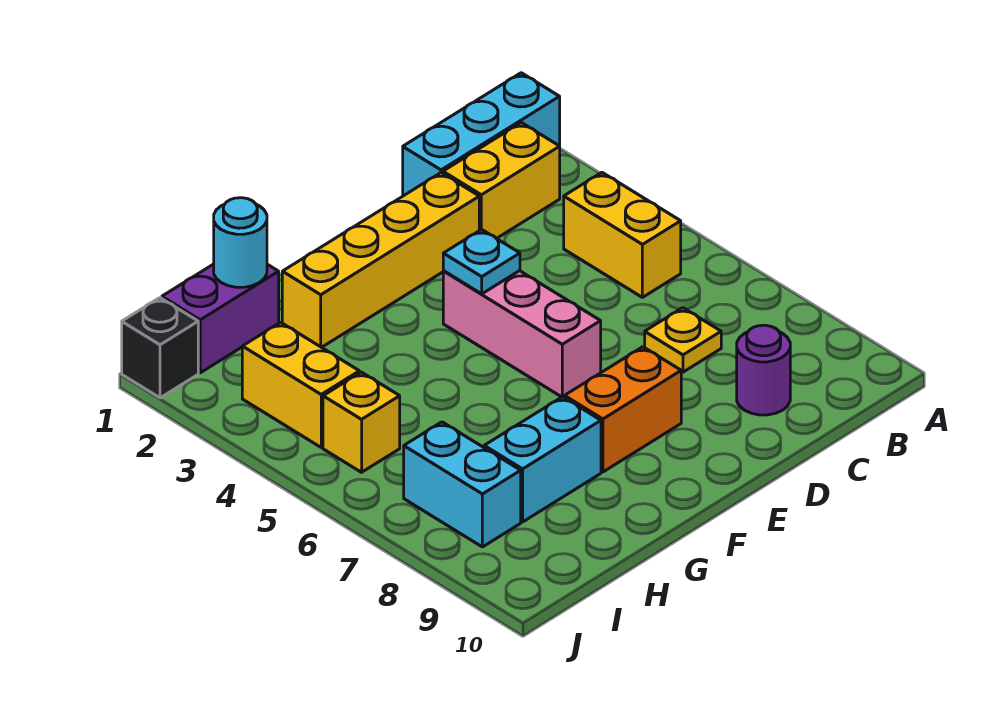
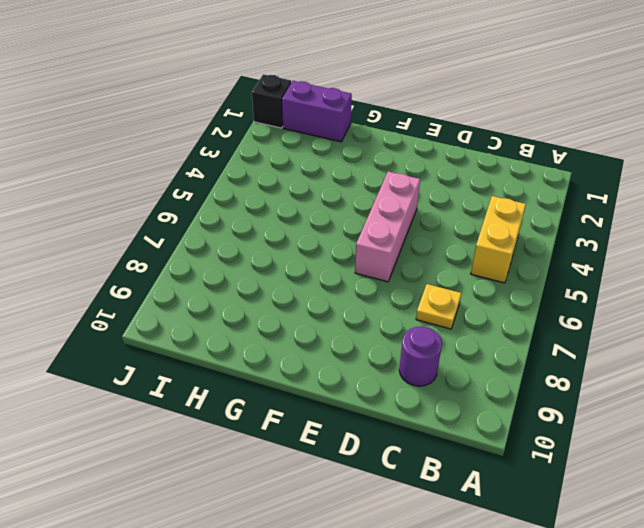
none -> cyan brick A1:C1 level 1
none -> yellow brick B2:C2 level 1
none -> yellow brick D2:G2 level 1

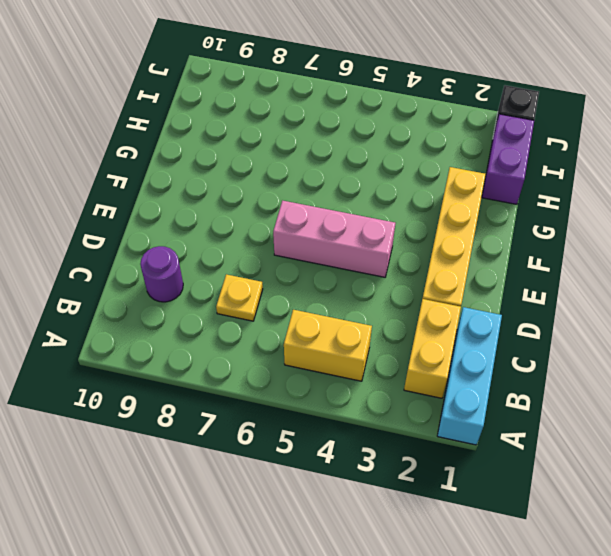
none -> orange brick E8:F8 level 1
none -> cyan brick G8:H8 level 1
none -> yellow brick I3:I4 level 1

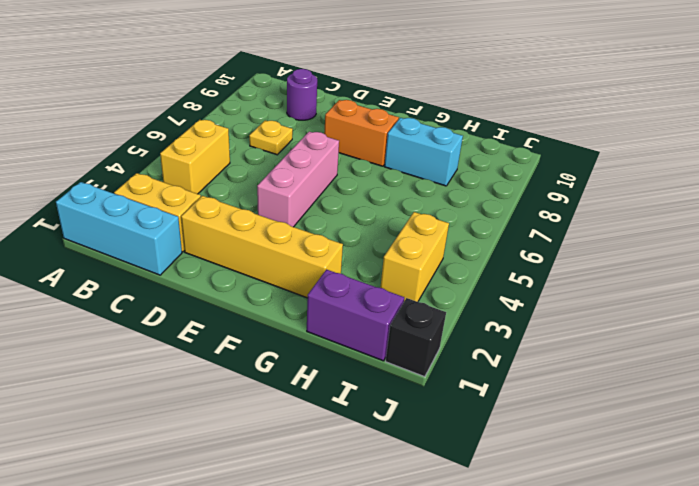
none -> yellow brick I5 level 1
none -> cyan brick I7:I8 level 1
none -> cyan plate E4 level 2

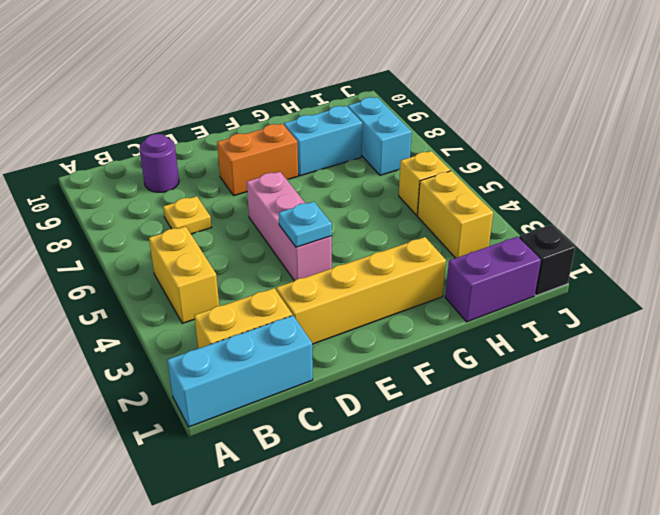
none -> cyan round brick H1 level 2

